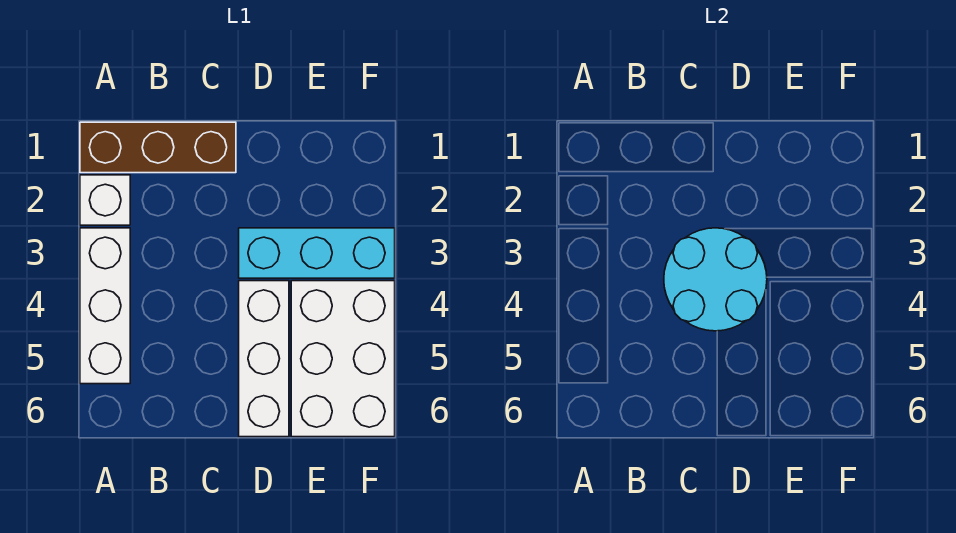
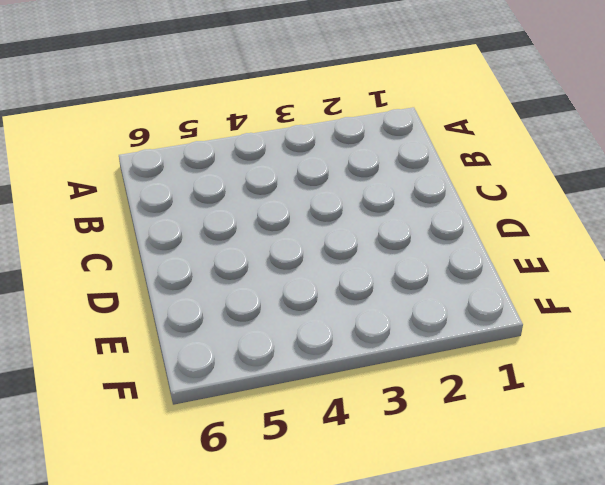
none -> brown brick A1:C1 level 1
none -> white brick A2 level 1

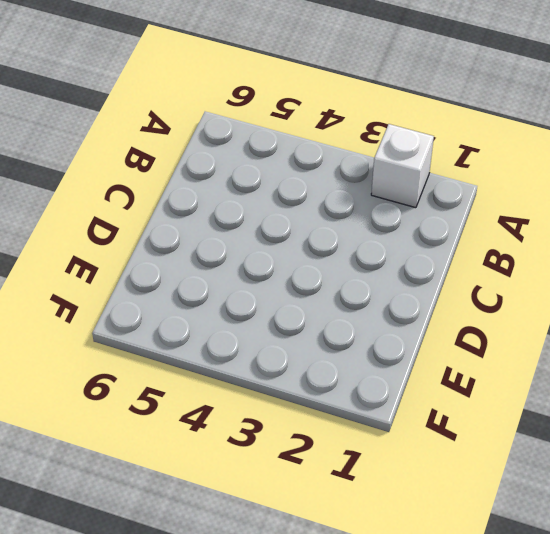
none -> brown brick A1:C1 level 1
none -> white brick A3:A5 level 1

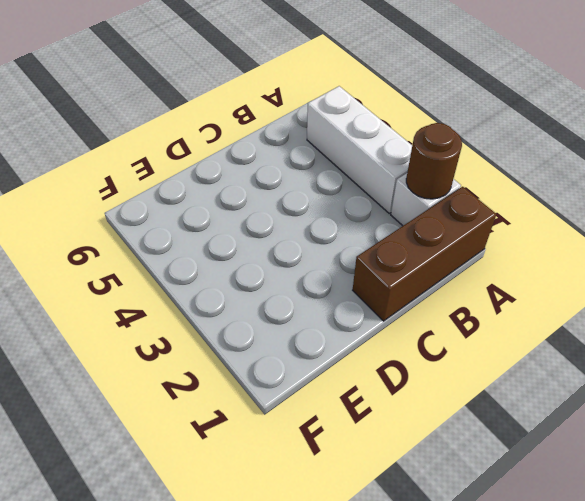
brown round brick A2 level 2 -> none
none -> cyan brick D3:F3 level 1
none -> white brick D4:D6 level 1

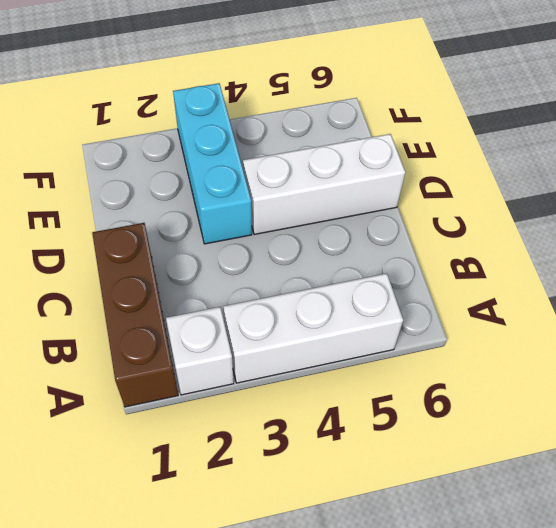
none -> white brick E4:F6 level 1
none -> cyan round brick C3:D4 level 2

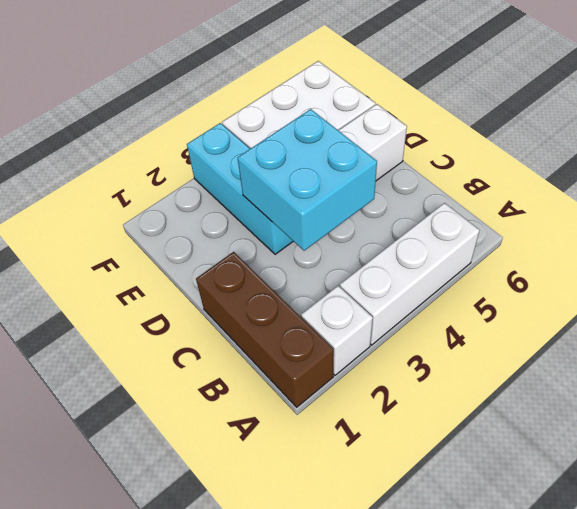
cyan brick C3:D4 level 2 -> cyan round brick C3:D4 level 2

